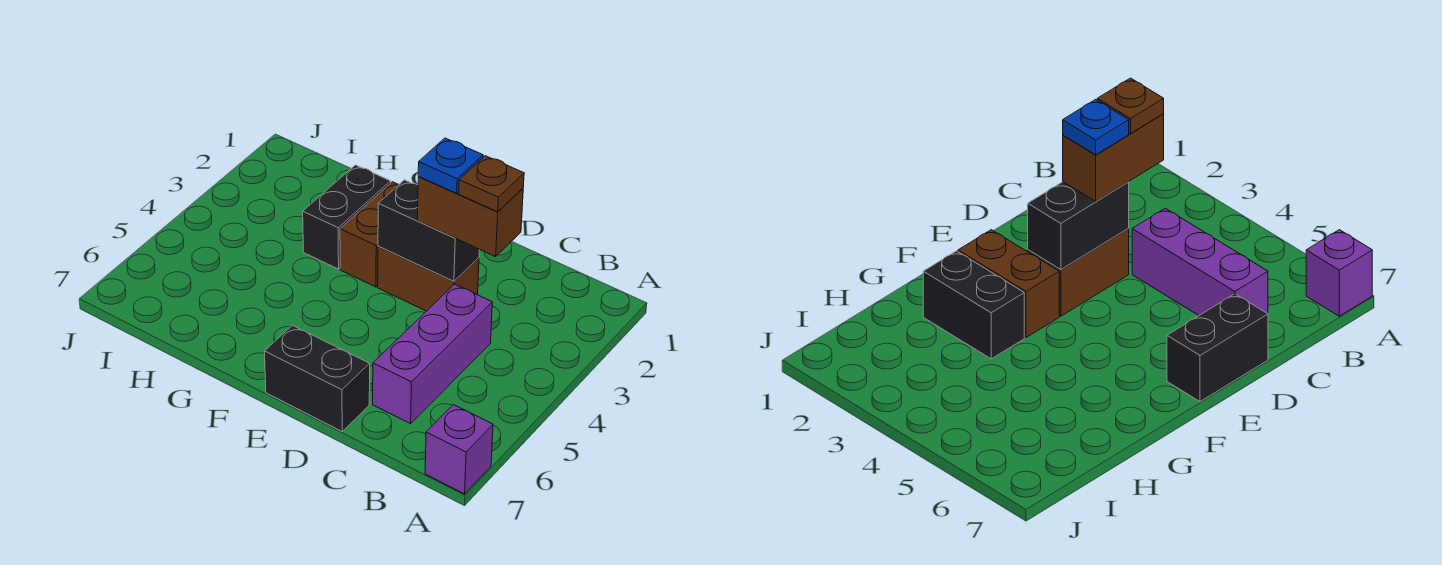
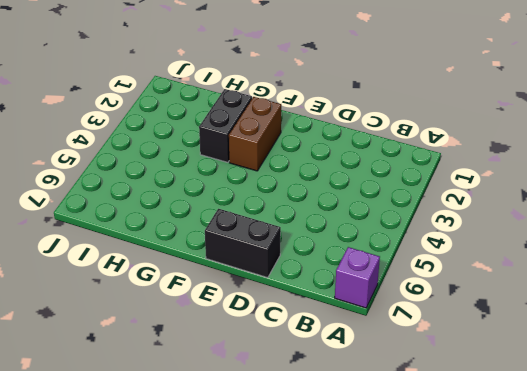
none -> purple brick C4:C6 level 1
none -> brown brick D3:E3 level 1

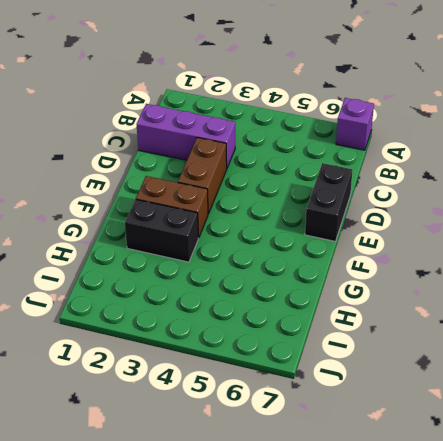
purple brick C1:C3 level 1 -> purple brick C4:C6 level 1
none -> black brick D3:E3 level 2
none -> brown brick C3:D3 level 3

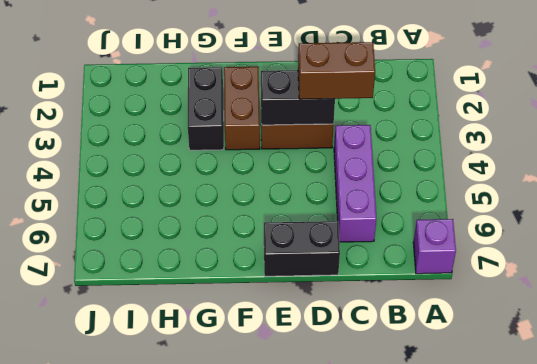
none -> brown plate C3 level 4
none -> blue plate D3 level 4

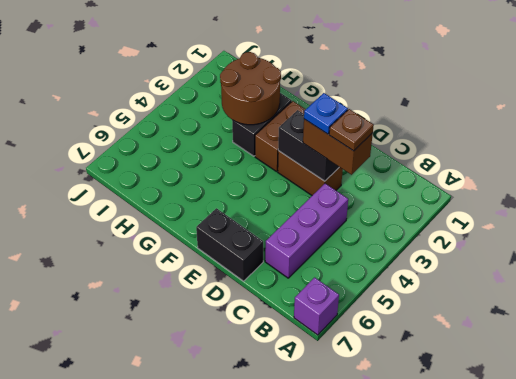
brown round brick G2:H3 level 2 -> none

